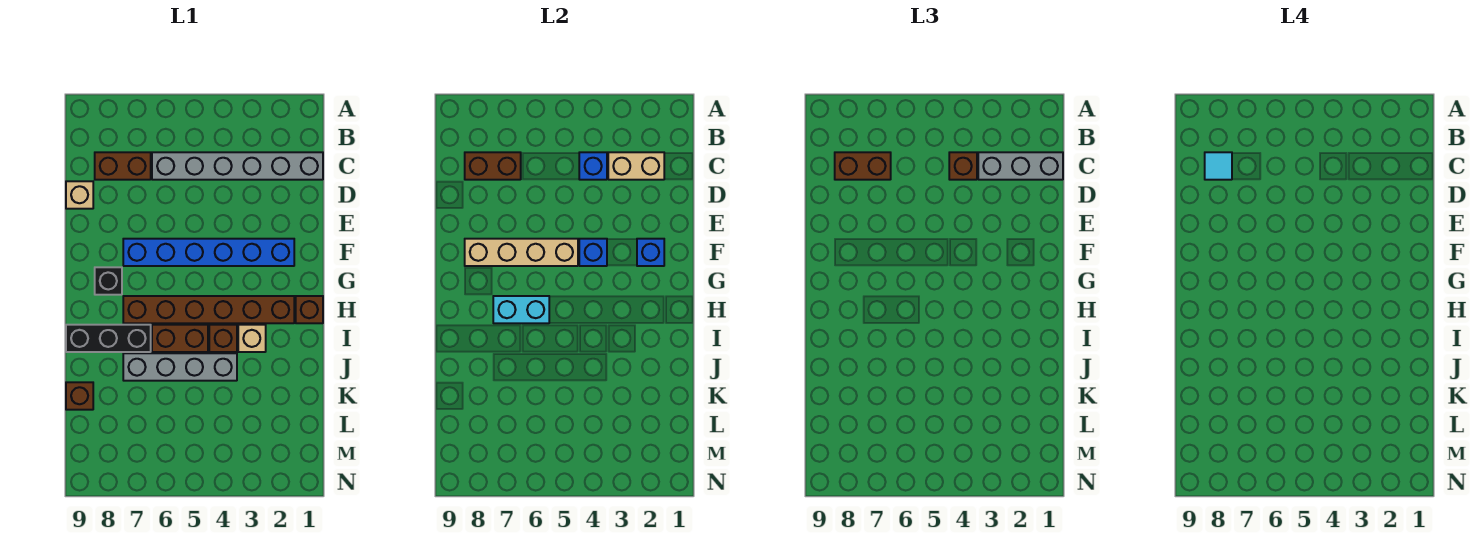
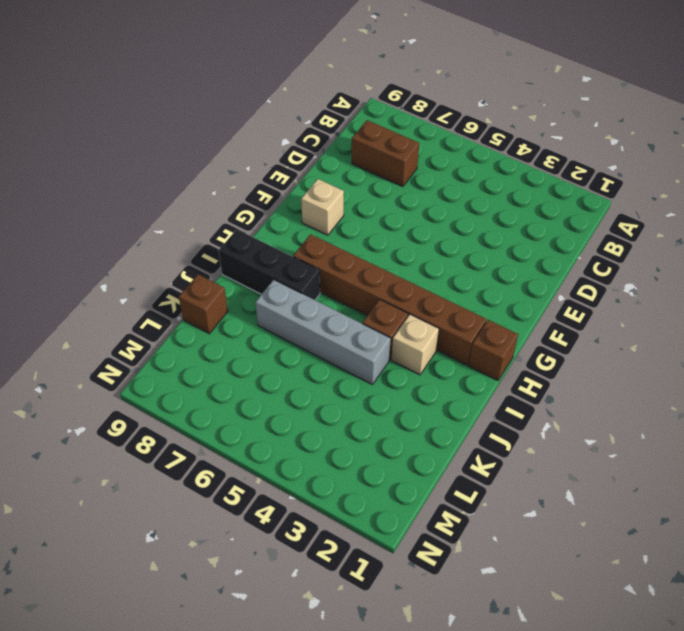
tan brick F8 level 1 -> tan brick D9 level 1
none -> grey brick C1:C6 level 1
none -> blue brick F2:F7 level 1
none -> black brick G8 level 1

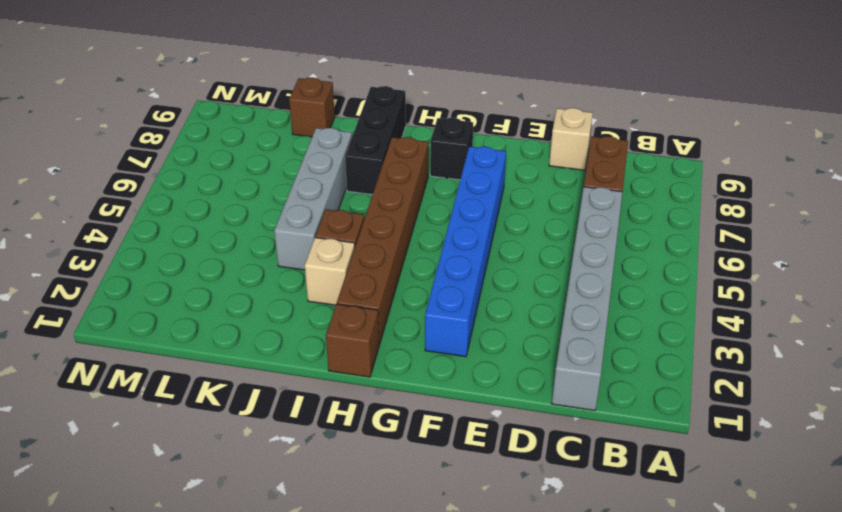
none -> brown brick I5:I6 level 1
none -> tan brick C2:C3 level 2
none -> blue brick C4 level 2

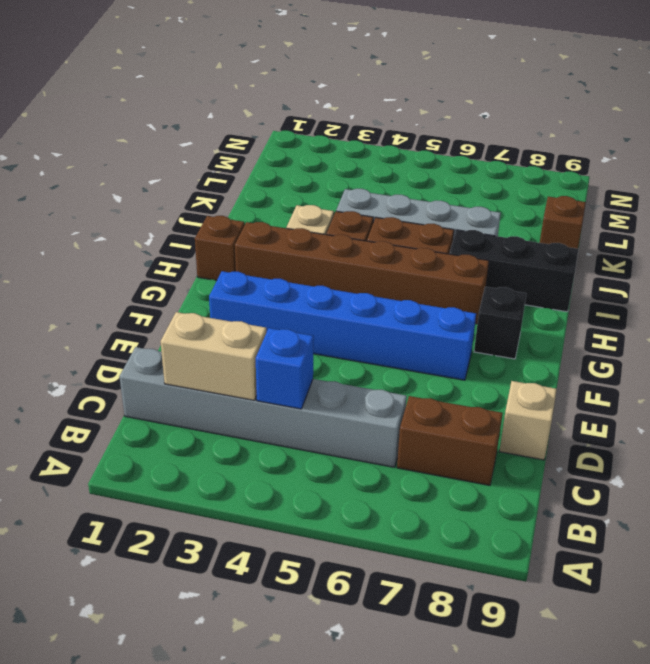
none -> brown brick C7:C8 level 2
none -> blue brick F2 level 2
none -> blue brick F4 level 2

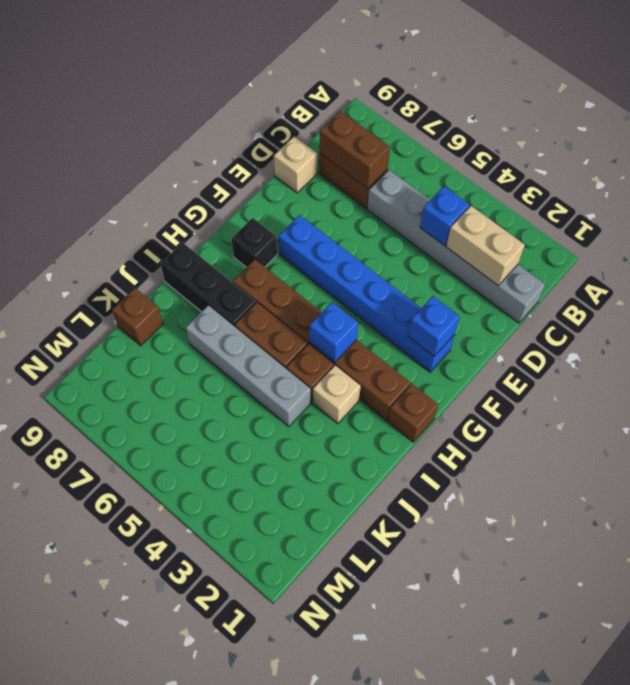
blue brick H4 level 2 -> blue brick F4 level 2
none -> tan brick F5:F8 level 2
none -> cyan brick H6:H7 level 2
none -> grey brick C1:C3 level 3

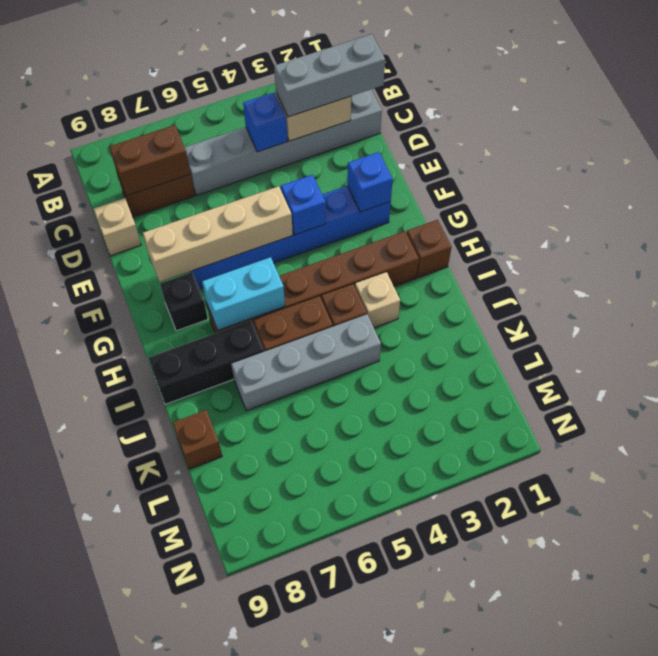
none -> brown brick C4 level 3
none -> brown brick C7:C8 level 3
none -> cyan tile C8 level 4

